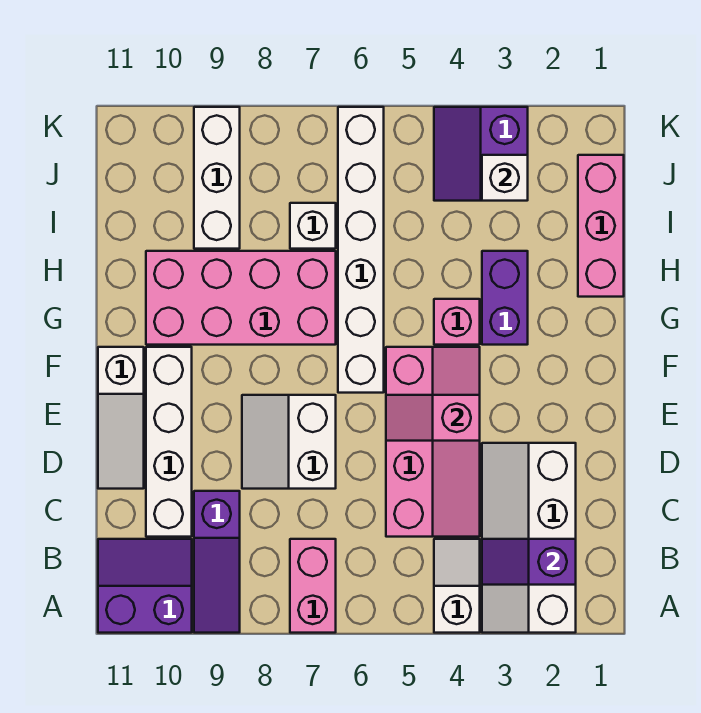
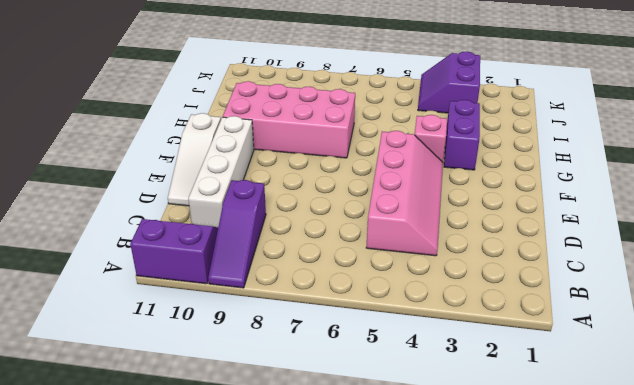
none -> white slope A2:D3 level 1 top 2
none -> white slope A4:B4 level 1 top A
none -> pink brick A7:B7 level 1

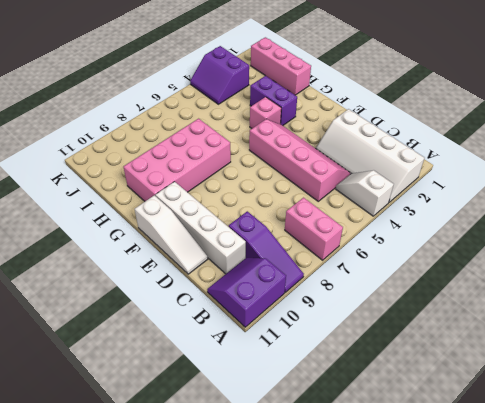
none -> white slope D7:E8 level 1 top 7
none -> white brick F6:K6 level 1
none -> white brick I7 level 1

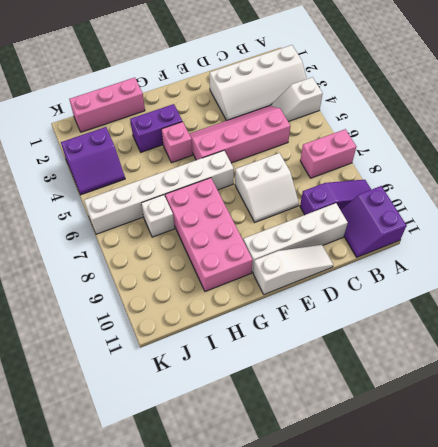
none -> white brick I9:K9 level 1
none -> purple slope B2:B3 level 2 top 2
none -> pink slope E4:E5 level 2 top 4

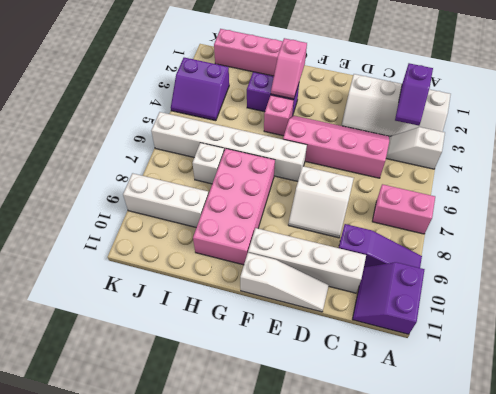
pink slope G2:G3 level 2 top 2 -> pink slope E4:E5 level 2 top 4
none -> white brick J3 level 2

